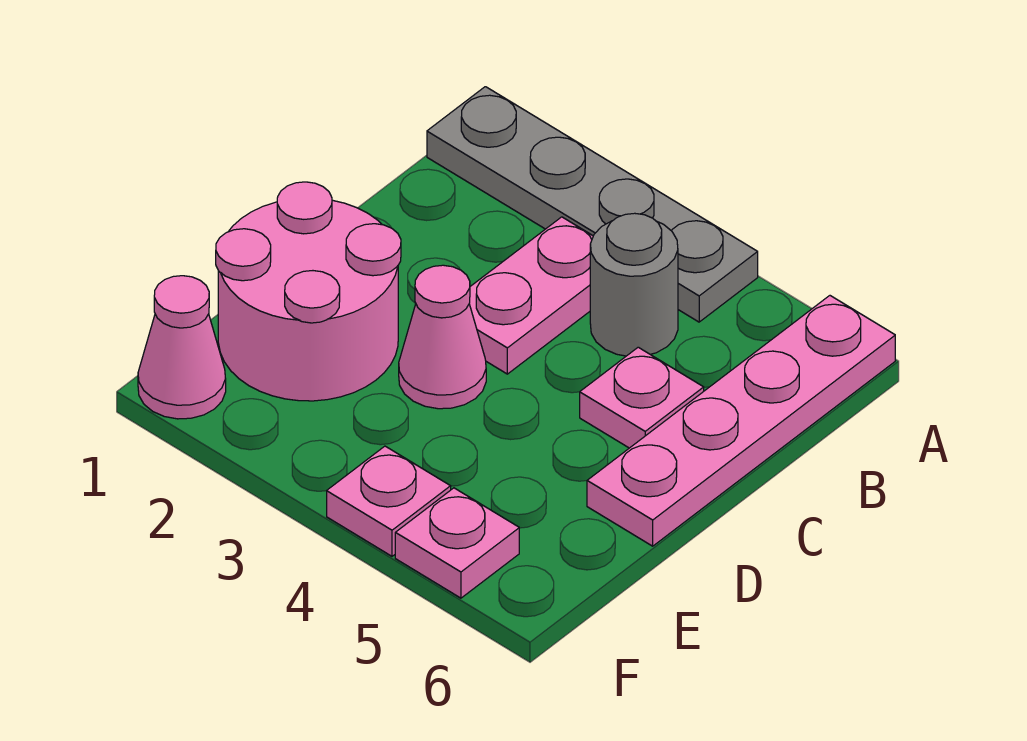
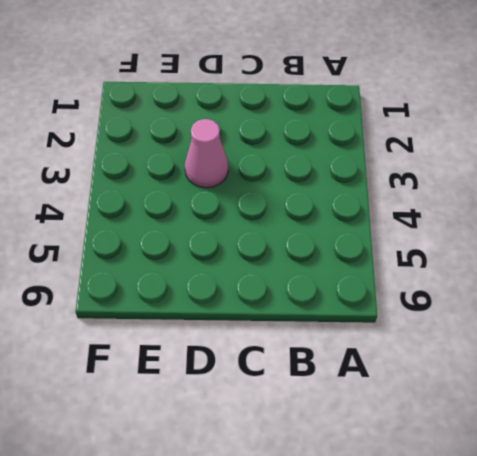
none -> grey plate A1:A4 level 1
none -> pink plate A6:D6 level 1

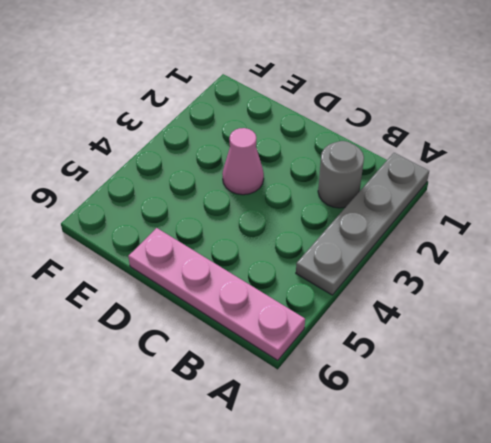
grey round brick B2 level 1 -> grey round brick B4 level 1
none -> pink plate B3:C3 level 1
none -> pink plate C5 level 1

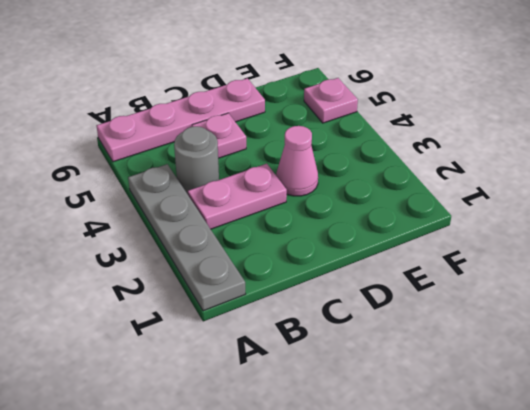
none -> pink round brick D1:E2 level 1
none -> pink cone F1 level 1

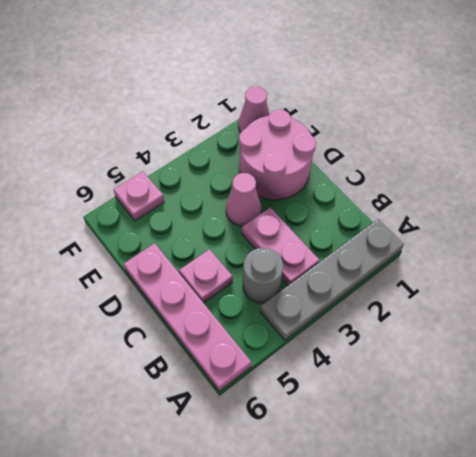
none -> pink plate F4 level 1

